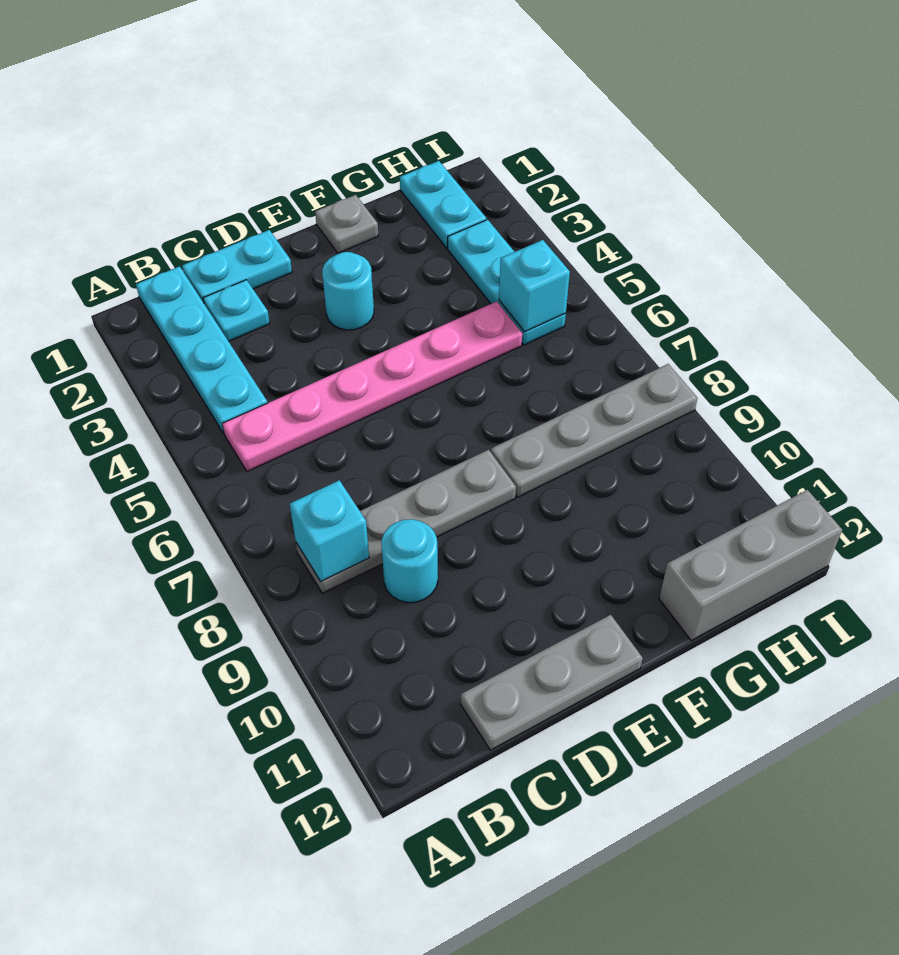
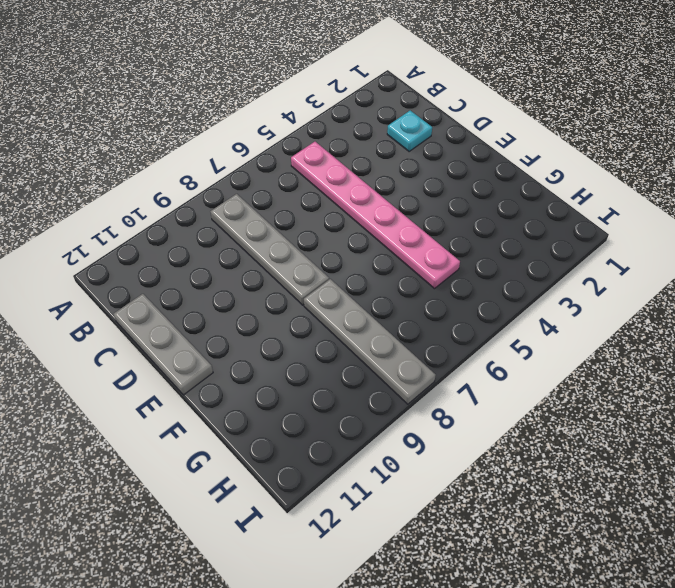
none -> cyan plate B1:B4 level 1
none -> cyan plate C1:D1 level 1
none -> cyan round brick C9 level 1

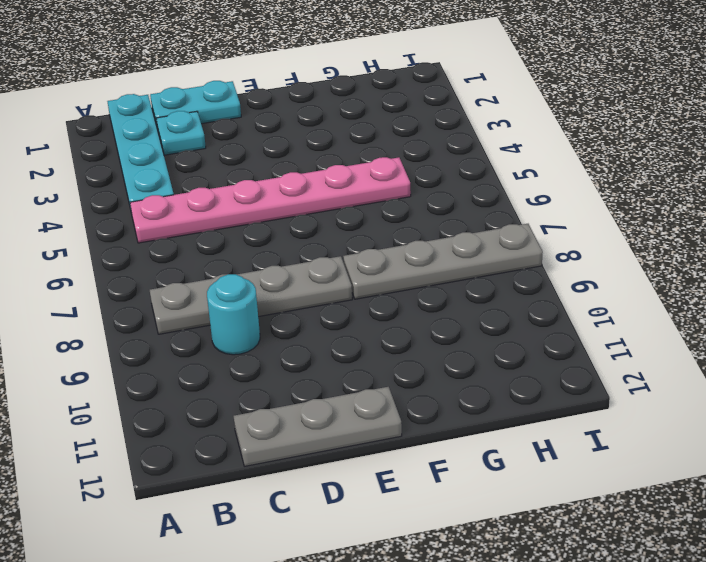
none -> cyan round brick E3 level 1
none -> grey plate F1 level 1
none -> grey brick G12:I12 level 1

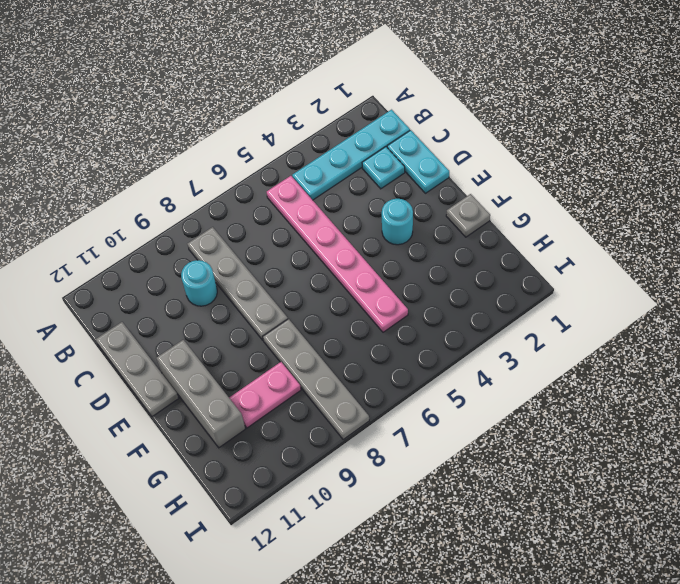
grey brick E11:G11 level 1 -> grey brick G12:I12 level 1
pink plate G9:G10 level 1 -> none
none -> cyan plate H1:H2 level 1
none -> cyan plate H3:H5 level 1
none -> cyan brick B8 level 2

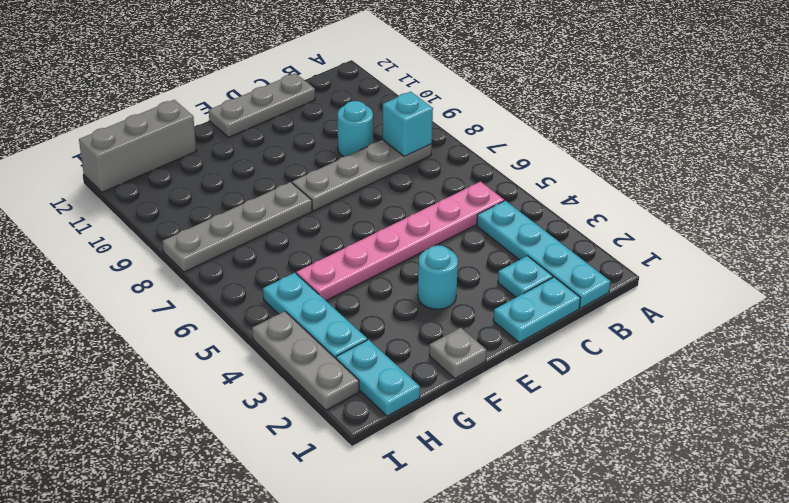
grey plate I2:I4 level 1 -> none
none -> cyan brick H5 level 2

